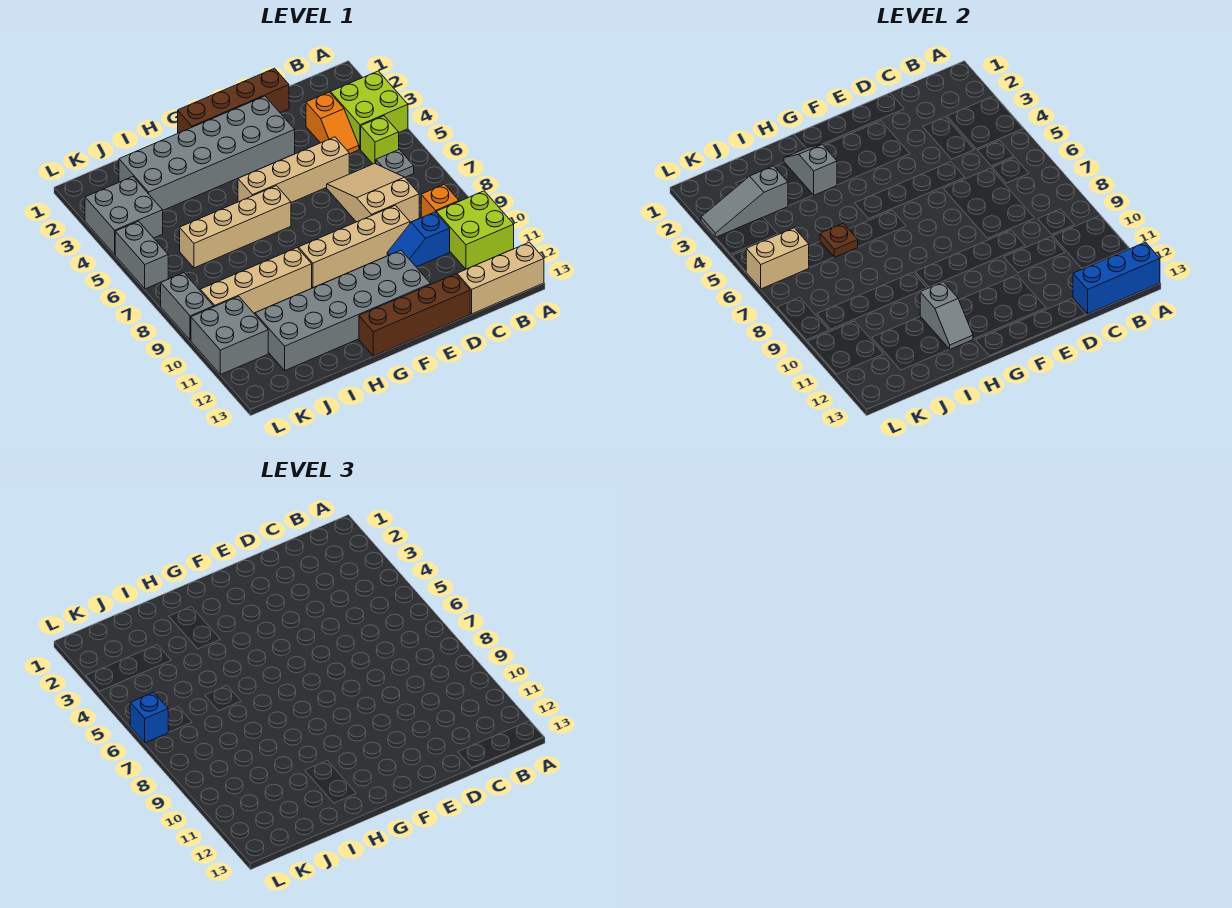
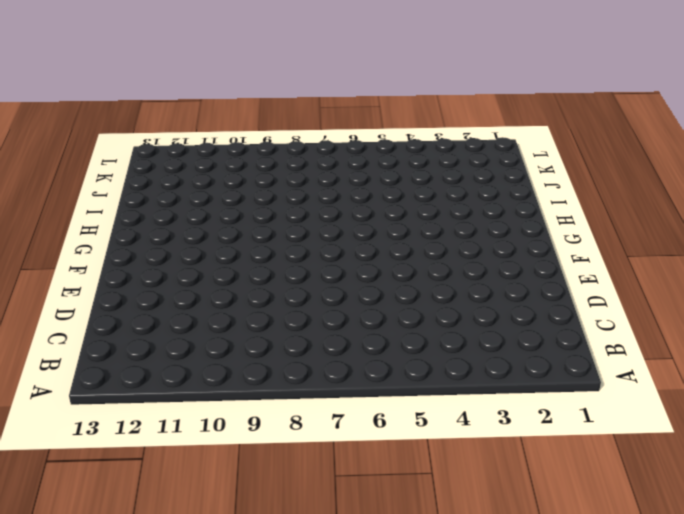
none -> lime brick A3:B4 level 1
none -> lime brick A10:B11 level 1
none -> tan brick A13:C13 level 1

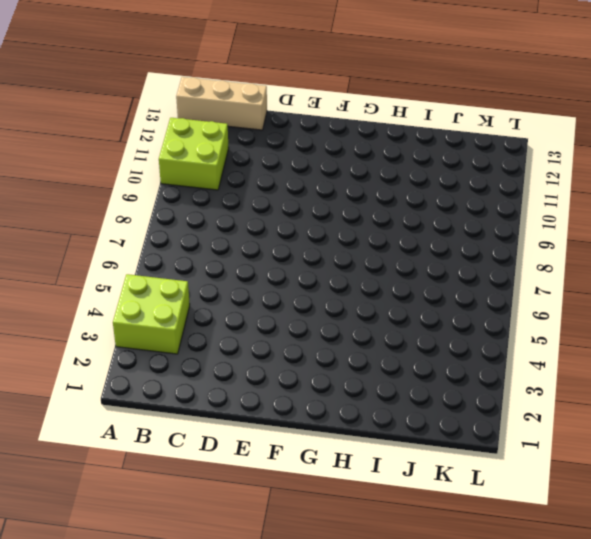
none -> lime brick B5 level 1
none -> grey plate B6 level 1
none -> orange brick B9 level 1

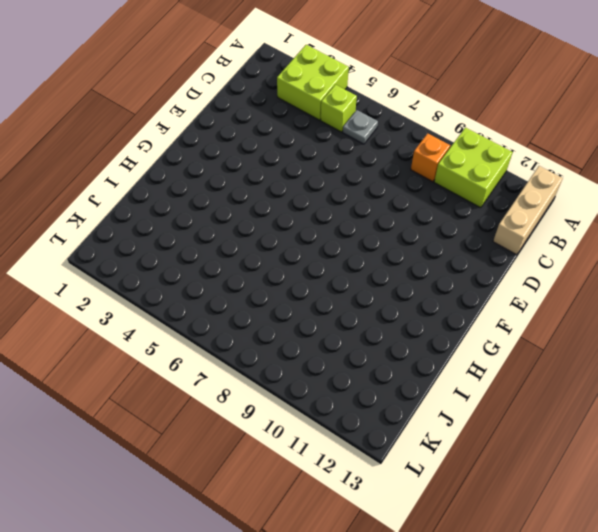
none -> orange slope C3:C4 level 1 top 3
none -> tan slope C6:D8 level 1 top 8
none -> blue slope C10:D10 level 1 top C

